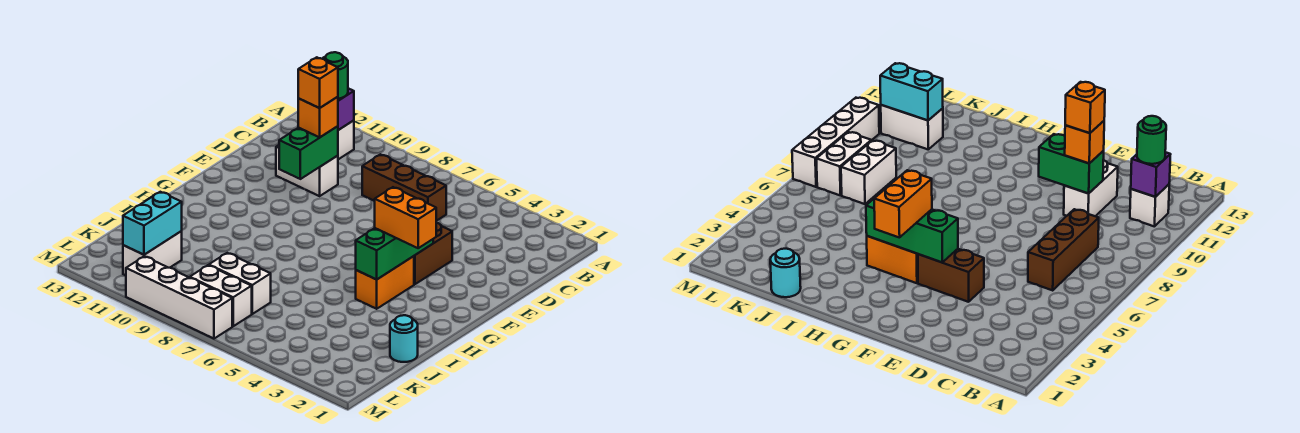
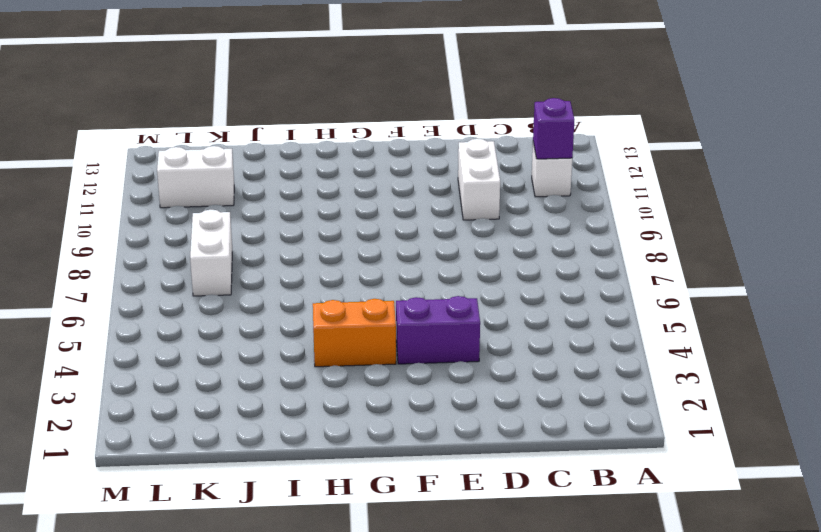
purple brick E4:F4 level 1 -> brown brick E4:F4 level 1
none -> brown brick C6:C8 level 1
none -> cyan round brick J1 level 1
none -> white brick L7:L8 level 1

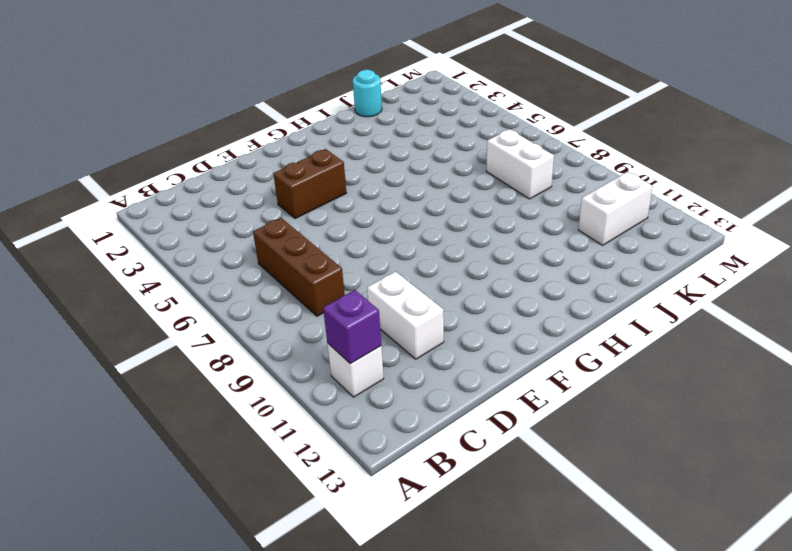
none -> orange brick G4:H4 level 1
none -> white brick L7:L8 level 1
none -> white brick M7:M10 level 1

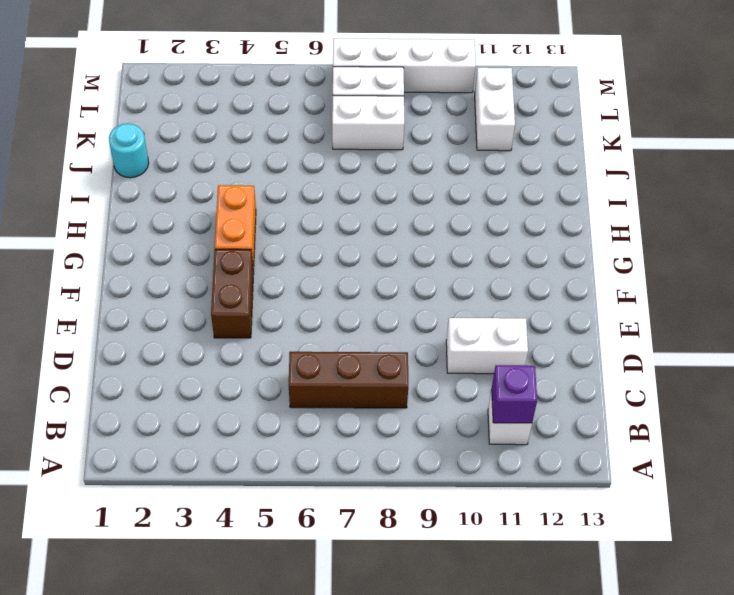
none -> green brick D10:E10 level 2
none -> green brick F4:H4 level 2
none -> cyan brick K11:L11 level 2

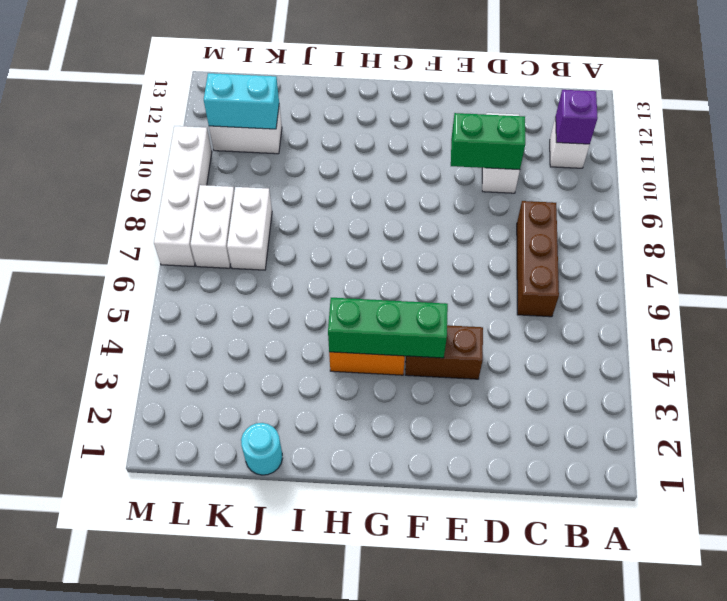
none -> green round brick B11 level 3
none -> orange brick D10 level 3
none -> orange brick G3:G4 level 3

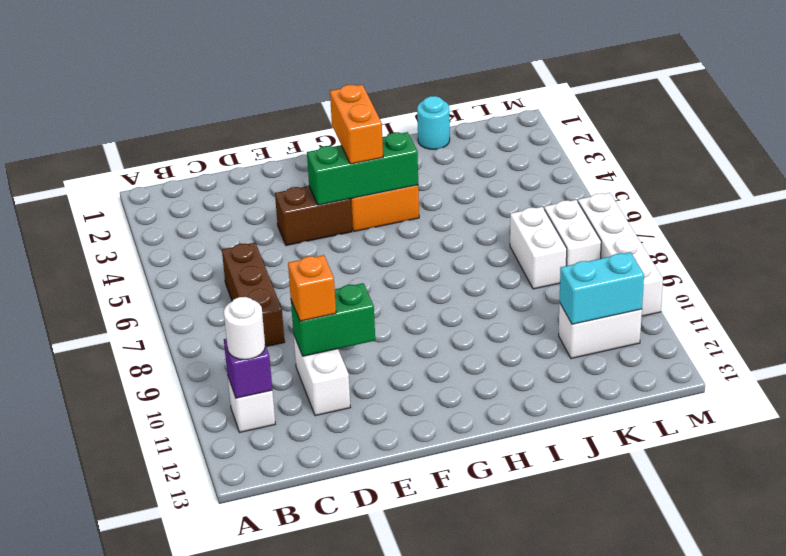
white round brick B11 level 3 -> green round brick B11 level 3
none -> orange brick D10 level 4

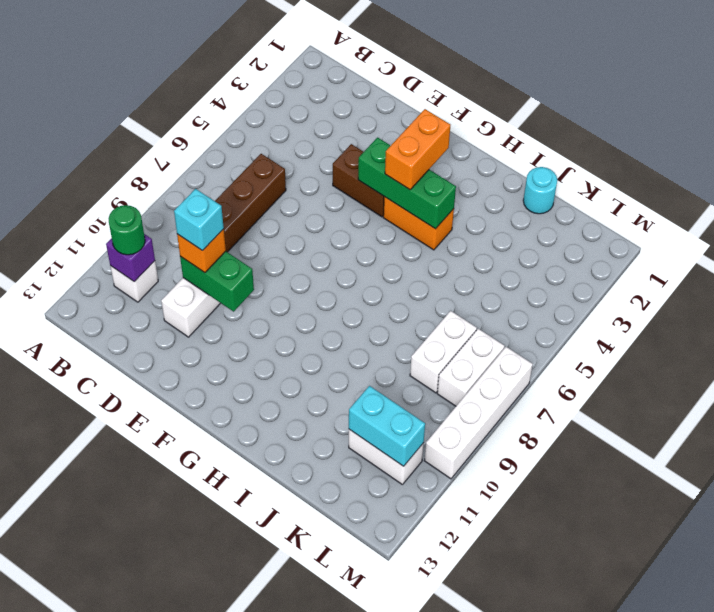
cyan brick D10 level 4 -> orange brick D10 level 4

